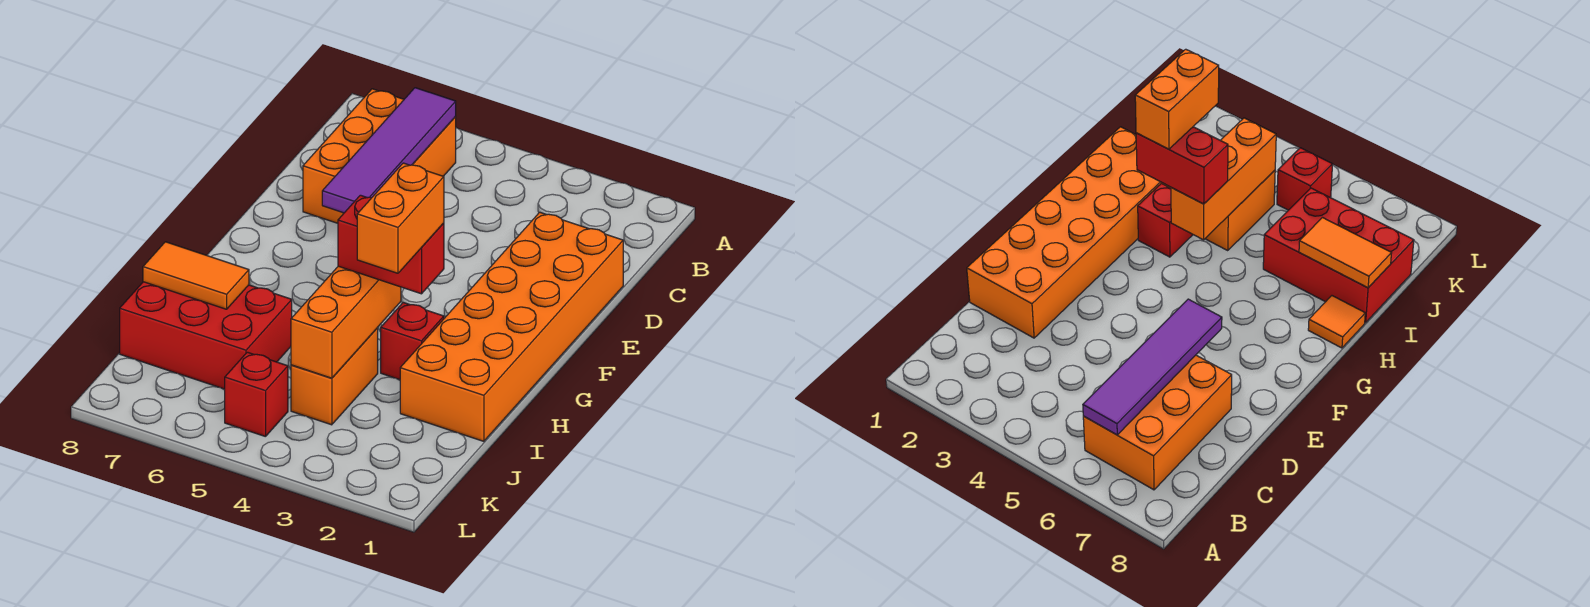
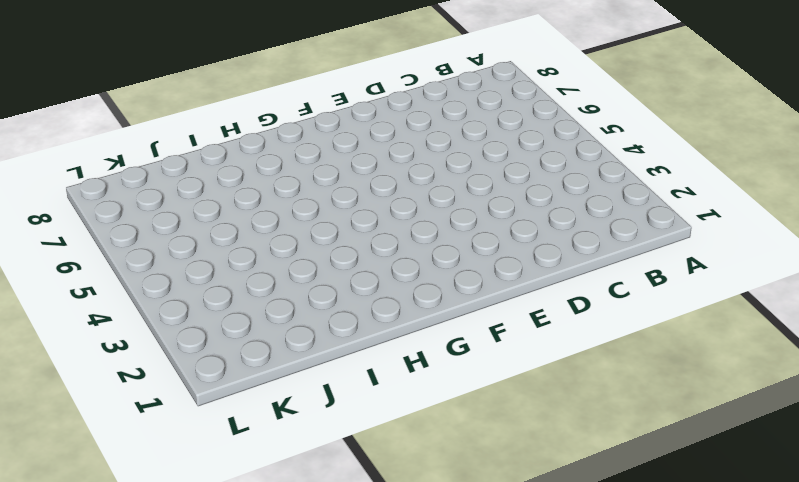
none -> orange brick B6:D7 level 1
none -> orange brick D1:I2 level 1
none -> red brick H3 level 1

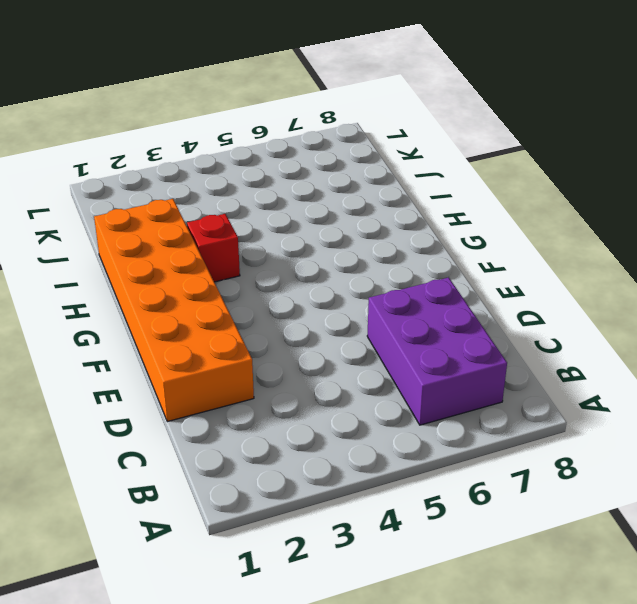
purple brick B6:D7 level 1 -> orange brick B6:D7 level 1
none -> orange tile H8 level 1
none -> orange brick I4:J4 level 1
none -> red brick I6:J8 level 1

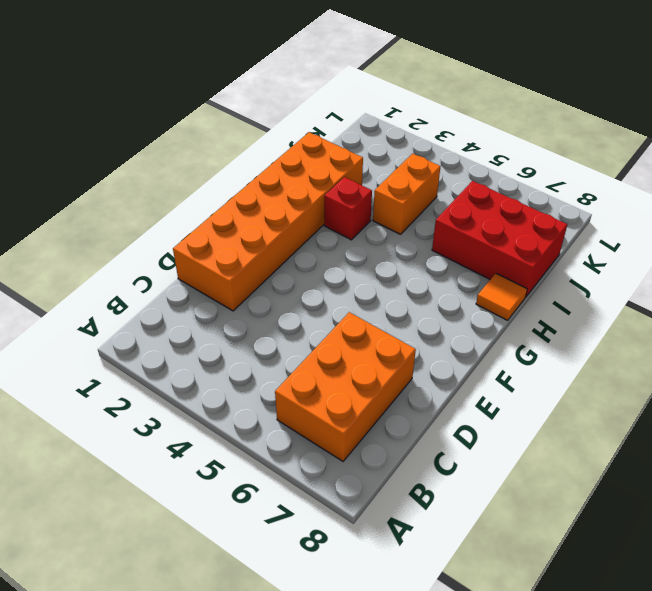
none -> red brick K5 level 1
none -> purple tile B6:E6 level 2
none -> orange brick H4:J4 level 2

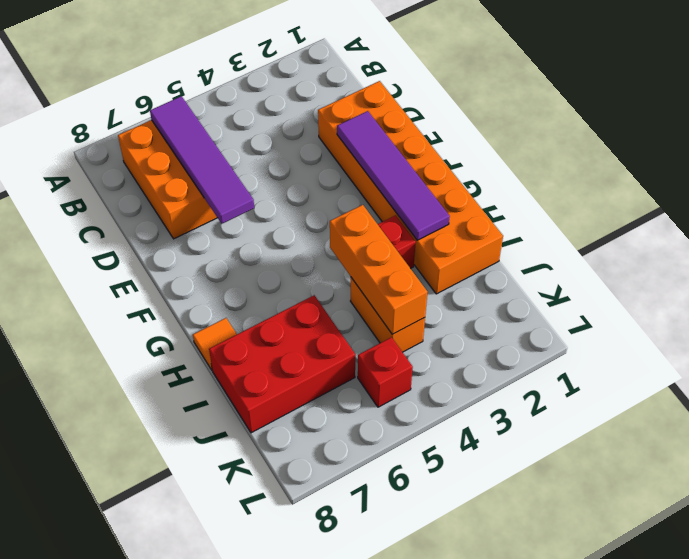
purple tile E2:H2 level 2 -> none
none -> orange tile I7:I8 level 2
none -> red brick H3:H4 level 3
none -> orange brick H3:I3 level 4

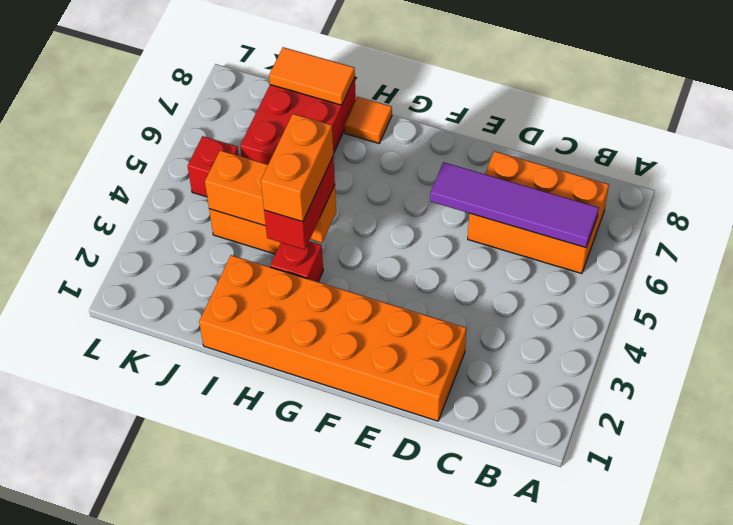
orange brick H3:H4 level 4 -> orange brick H3:I3 level 4
orange tile I8:J8 level 2 -> orange tile I7:I8 level 2

